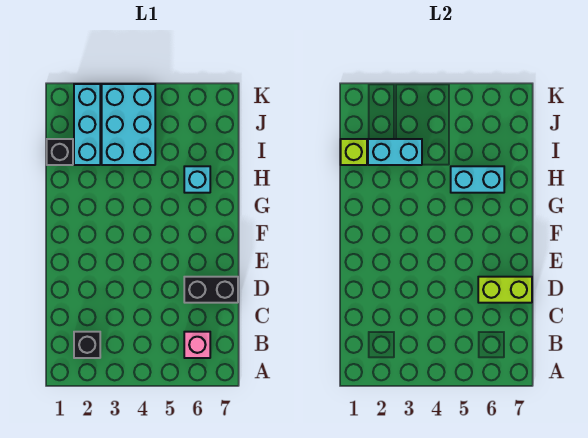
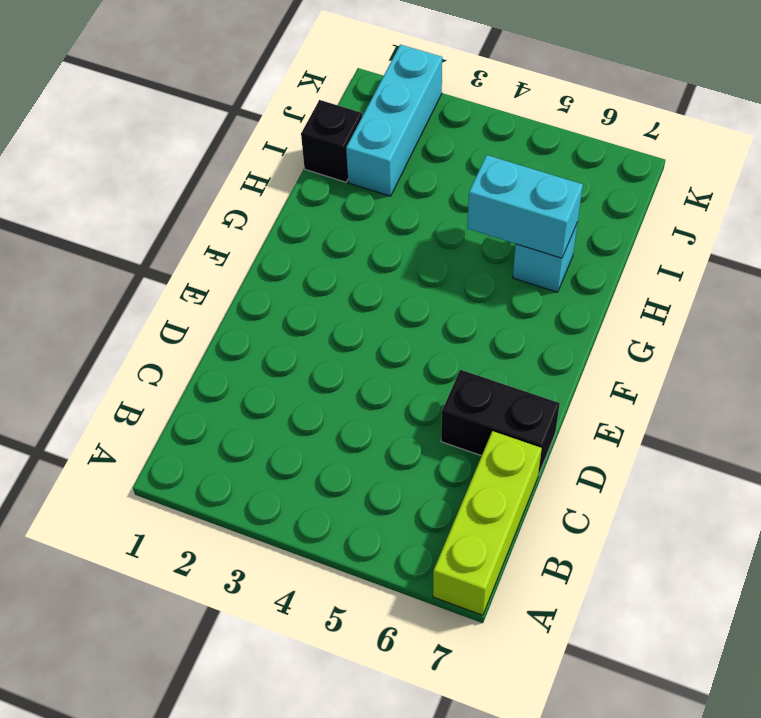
lime brick A7:C7 level 1 -> none
none -> black brick B2 level 1
none -> pink brick B6 level 1

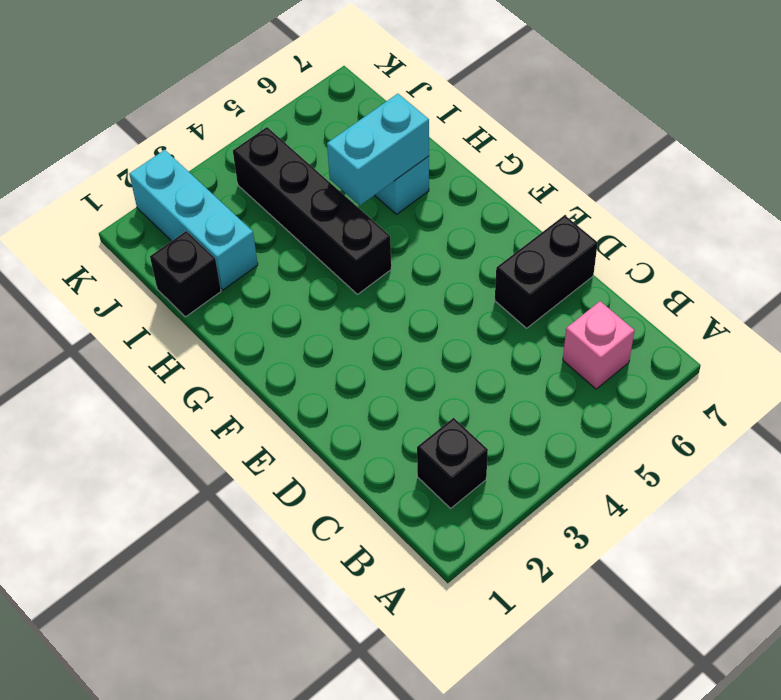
black brick G4:J4 level 1 -> cyan brick I3:K4 level 1
none -> lime brick D6:D7 level 2
none -> lime brick I1 level 2

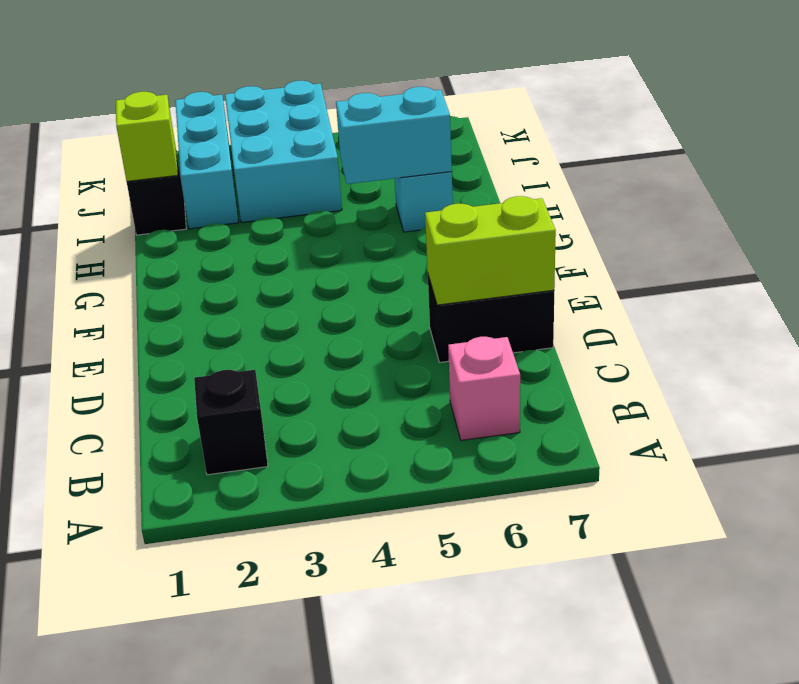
none -> cyan brick I2:I3 level 2

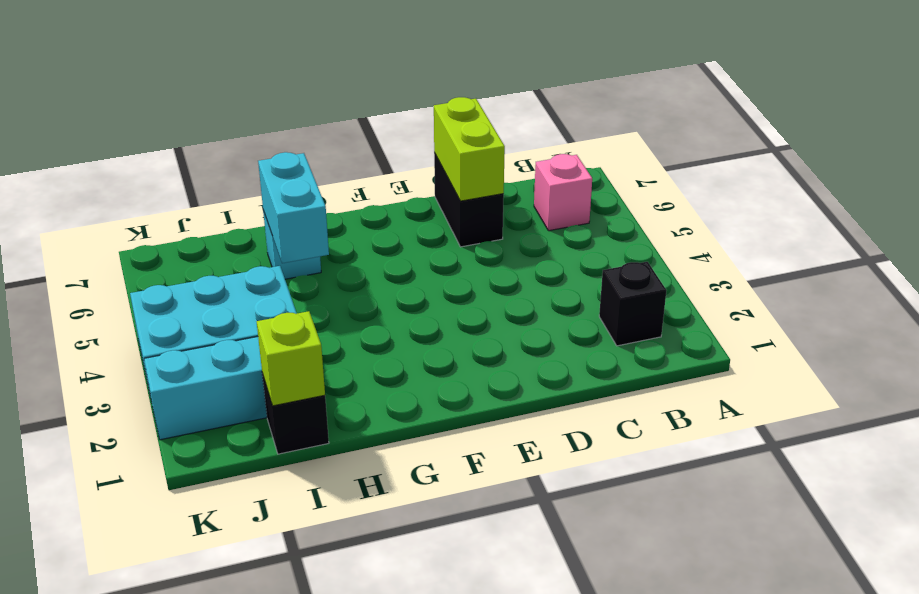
none -> cyan brick I2:I3 level 2

